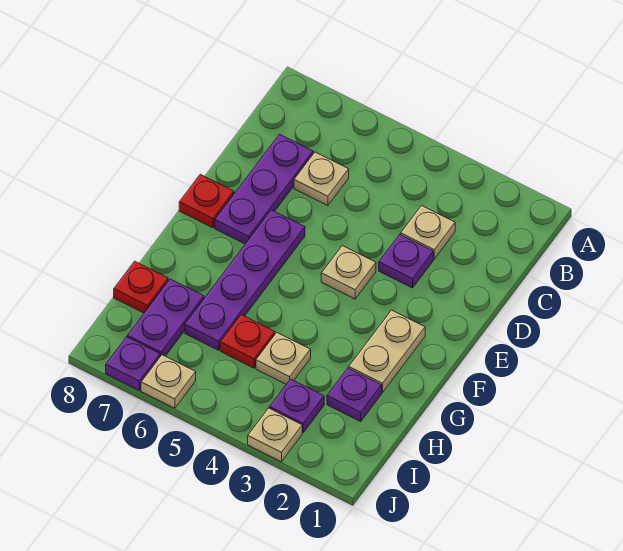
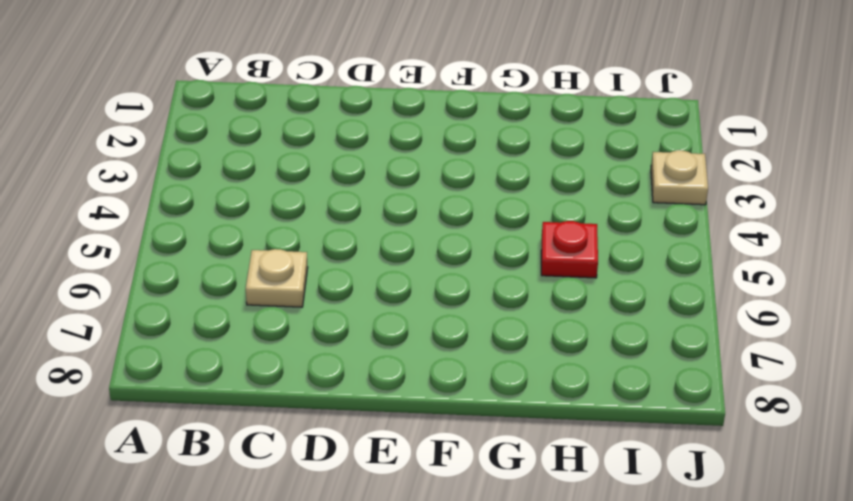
none -> tan plate C3 level 1
none -> purple plate C7:E7 level 1
none -> purple plate D3 level 1

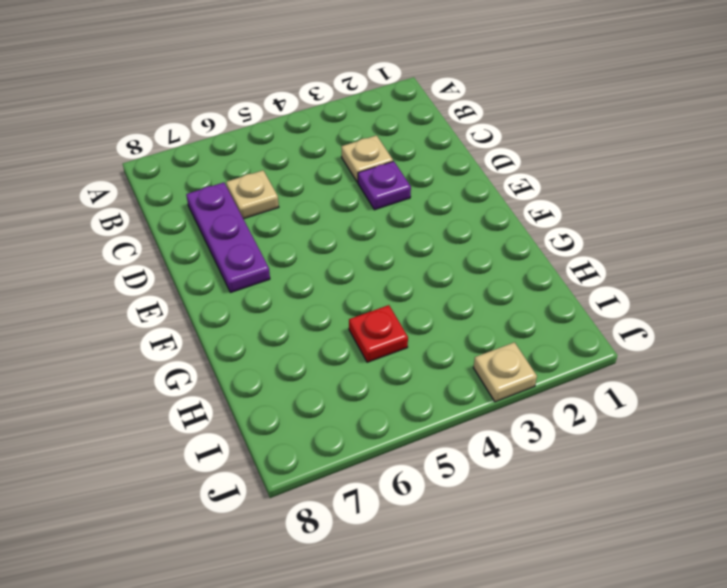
none -> tan plate E4 level 1
none -> purple plate E6:H6 level 1
none -> red plate E8 level 1

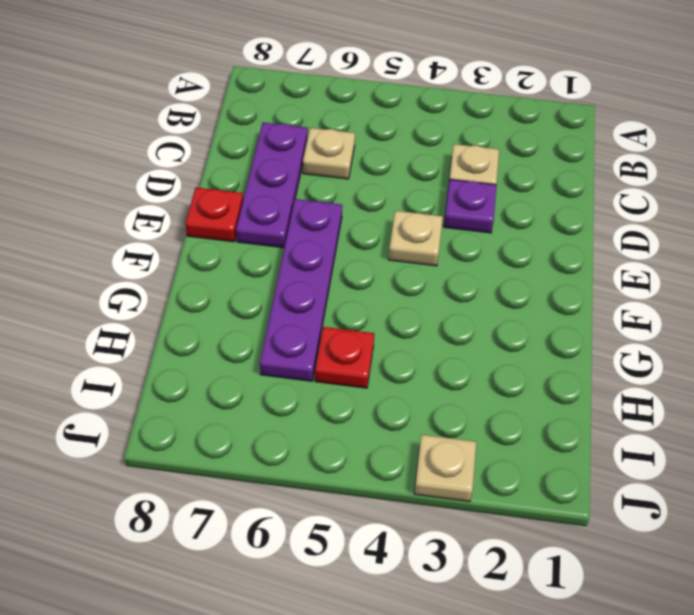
none -> tan plate F2:G2 level 1
none -> purple plate H2 level 1
none -> tan plate H4 level 1

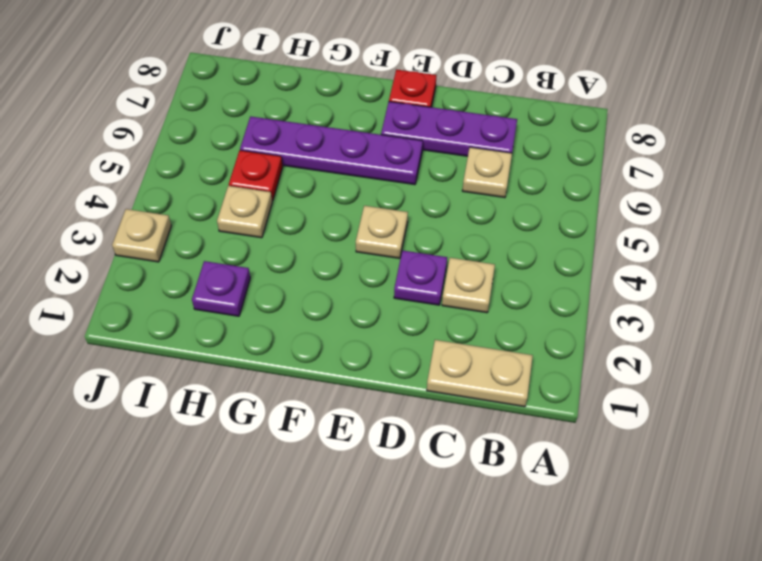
tan plate B1:C1 level 1 -> tan plate F2:G2 level 1
none -> purple plate H7:I7 level 1
none -> red plate H8 level 1
none -> purple plate I3 level 1

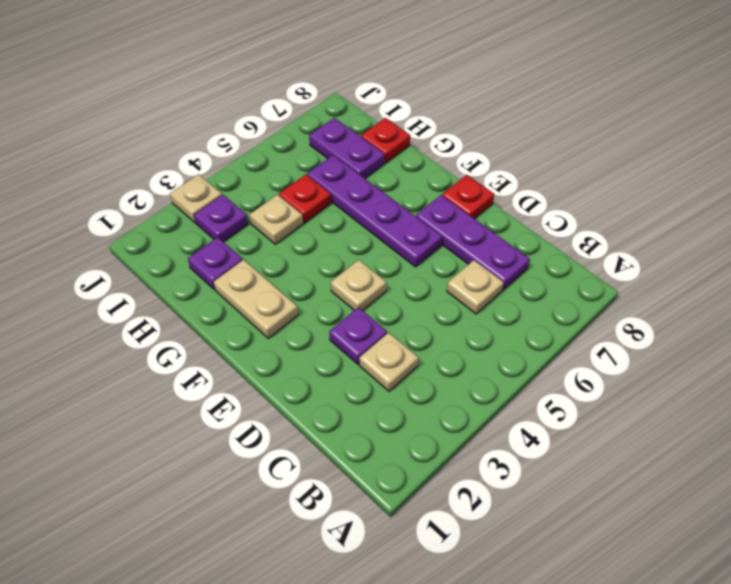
none -> tan plate J6 level 1
none -> purple plate J7 level 1

